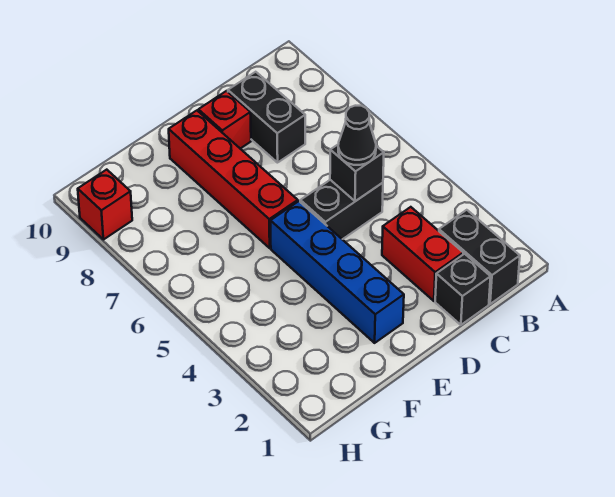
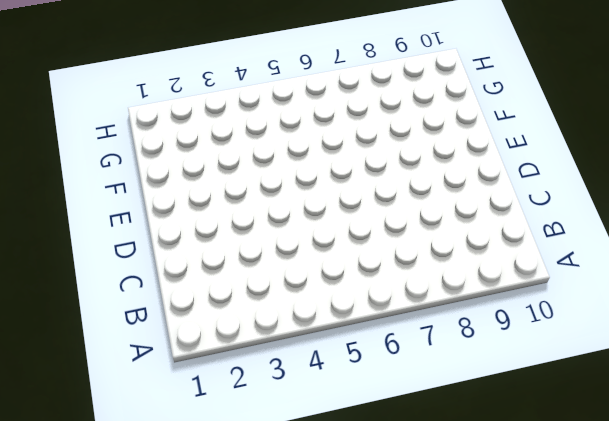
none -> black brick B1:B2 level 1
none -> black brick C1 level 1

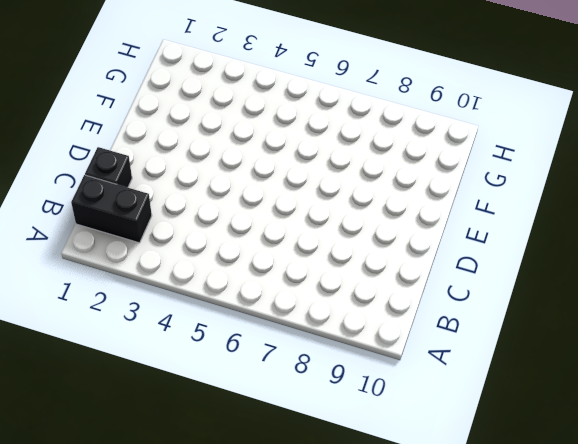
none -> red brick C2:C3 level 1
none -> black brick C5:D5 level 1

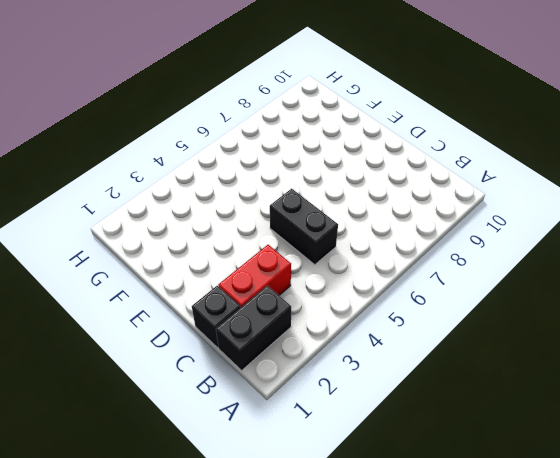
none -> black brick C8:C9 level 1
none -> red brick D9 level 1

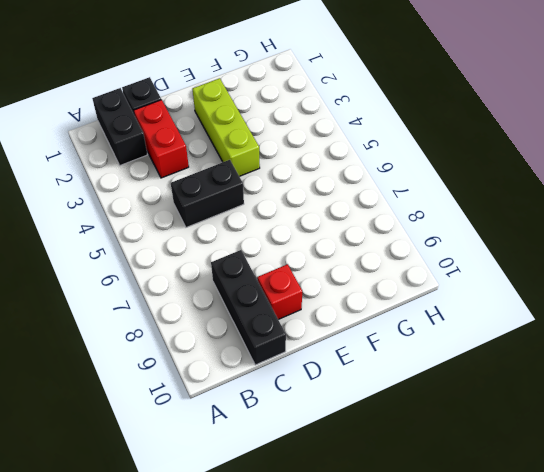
black brick C8:C10 level 1 -> black brick C8:C9 level 1
lime brick E2:E4 level 1 -> blue brick E2:E5 level 1
none -> red brick E6:E9 level 1
none -> red brick H9 level 1

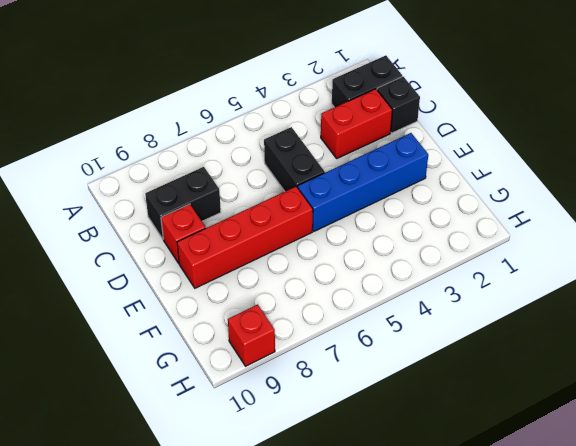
none -> black brick C5 level 2
none -> black cone C5 level 3

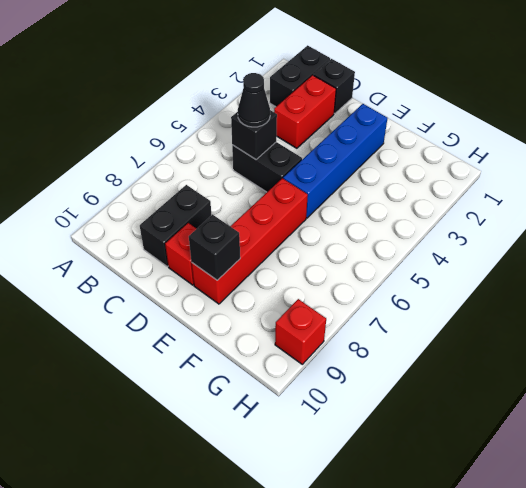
black brick E9 level 2 -> none

